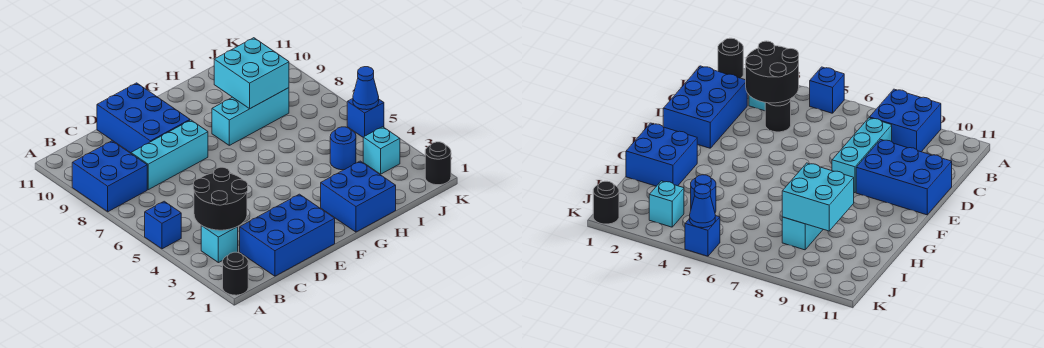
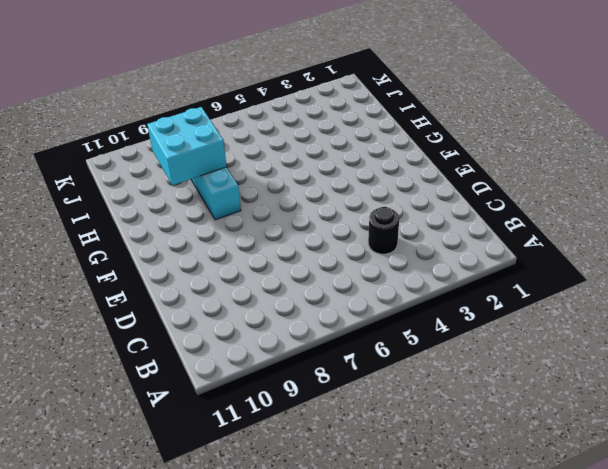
none -> black round brick A1 level 1
none -> blue brick A5 level 1
none -> blue brick A8:B9 level 1

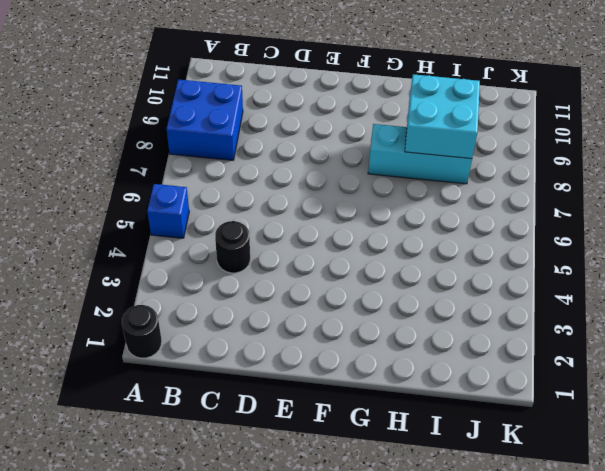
none -> cyan brick B3 level 1
none -> blue brick C1:E2 level 1
none -> cyan brick C8:E8 level 1

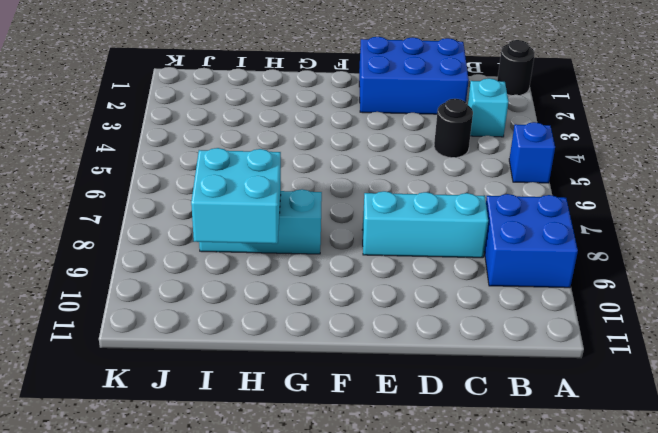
none -> blue brick D9:E11 level 1
none -> blue brick G1:H2 level 1
none -> blue round brick I4 level 1

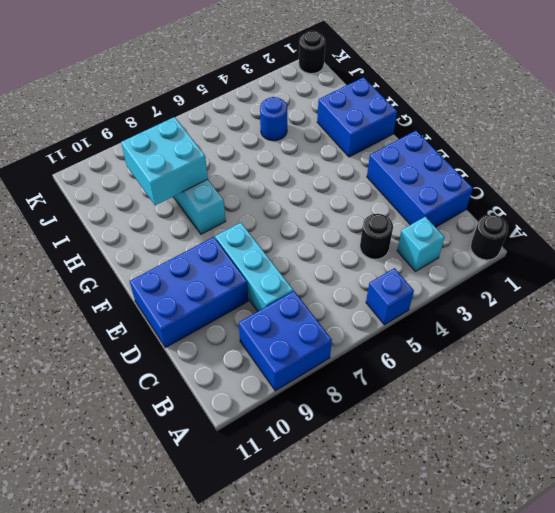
none -> cyan brick J3 level 1
none -> blue brick K5 level 1
none -> black round brick B3:C4 level 2

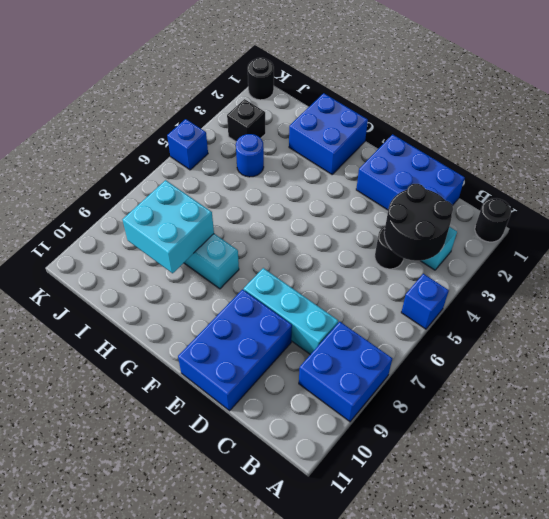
black brick J3 level 1 -> cyan brick J3 level 1
none -> blue cone K5 level 2

